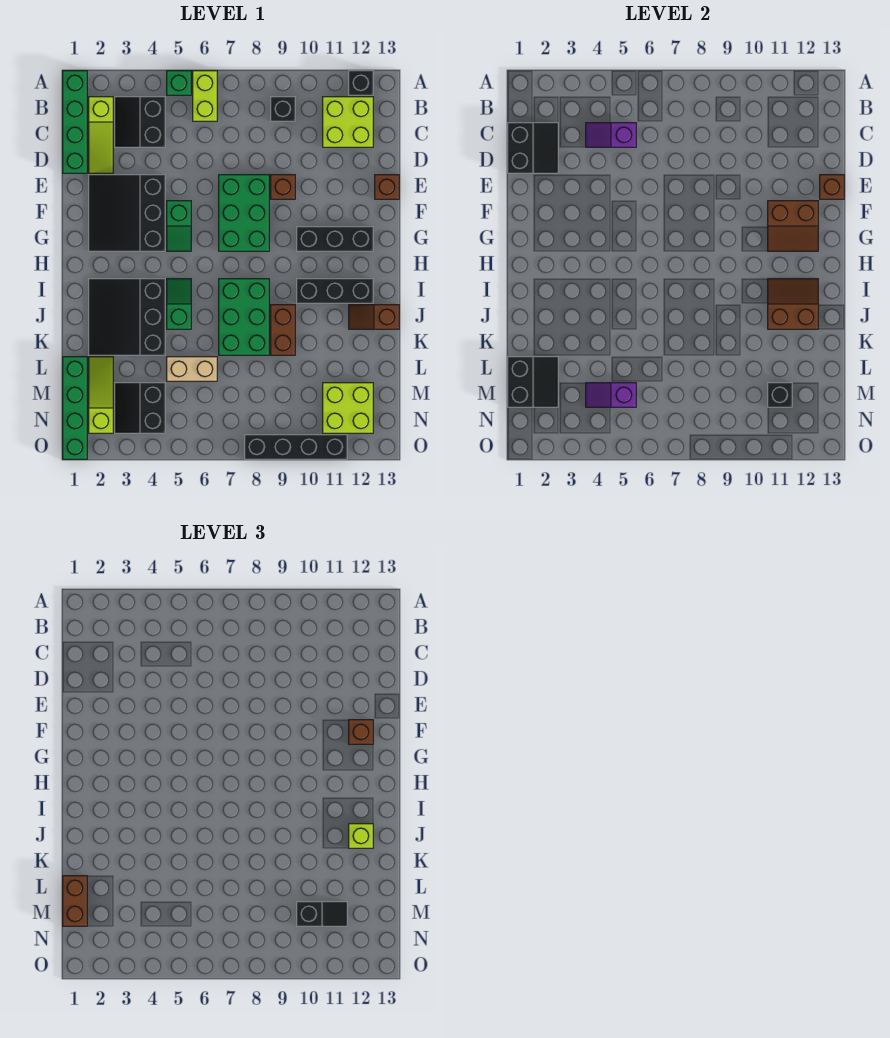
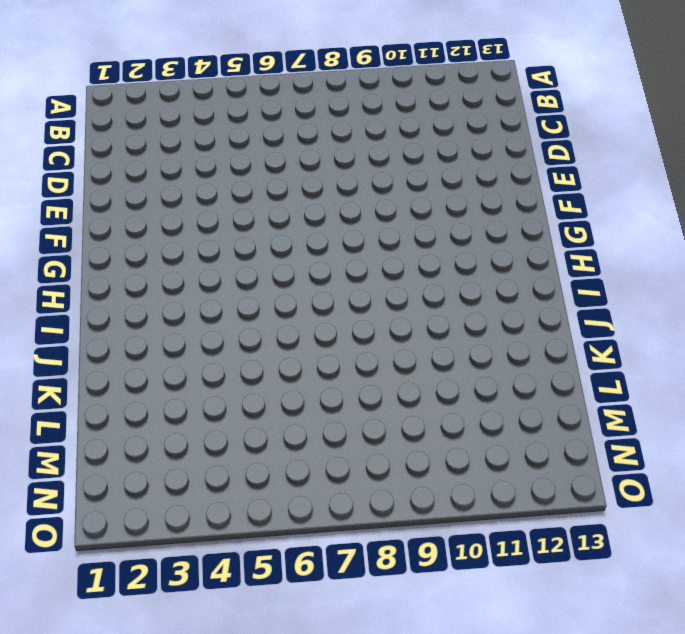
none -> green brick A1:D1 level 1
none -> green brick A5 level 1
none -> lime brick A6:B6 level 1
none -> black brick A12 level 1

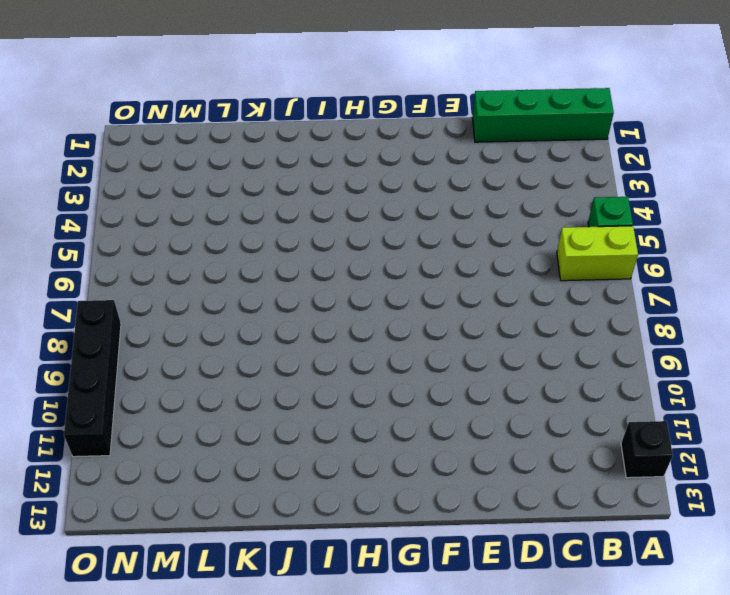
none -> lime slope B2:D2 level 1 top B
none -> black slope B3:C4 level 1 top 4
none -> black brick B9 level 1
none -> lime brick B11:C12 level 1

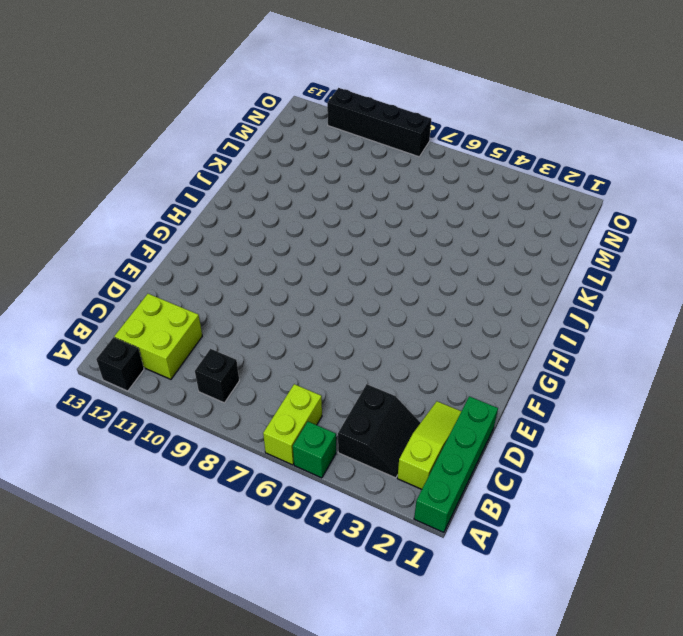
none -> black slope E2:G4 level 1 top 4
none -> green brick E7:G8 level 1
none -> brown brick E9 level 1
none -> brown brick E13 level 1

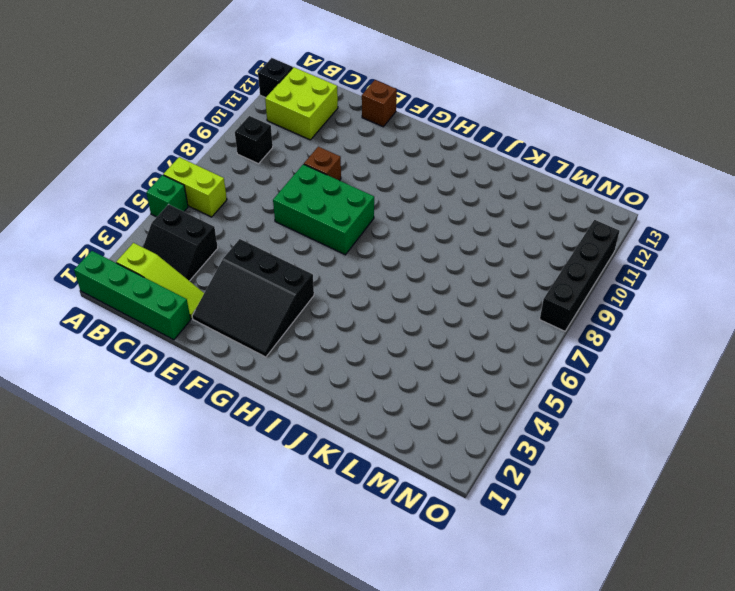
none -> green slope F5:G5 level 1 top F
none -> black brick G10:G12 level 1
none -> black slope I2:K4 level 1 top 4
none -> green slope I5:J5 level 1 top J

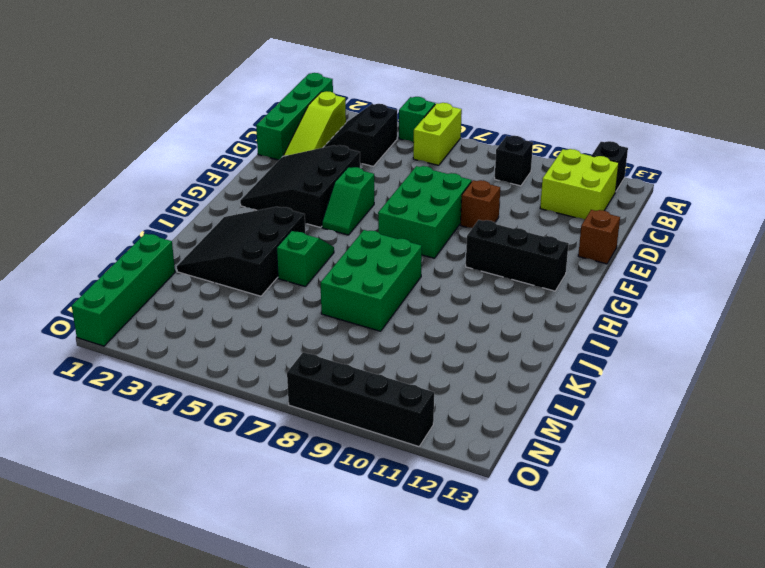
none -> black brick I10:I12 level 1
none -> brown brick J9:K9 level 1
none -> brown slope J12:J13 level 1 top 13
none -> lime slope L2:N2 level 1 top N

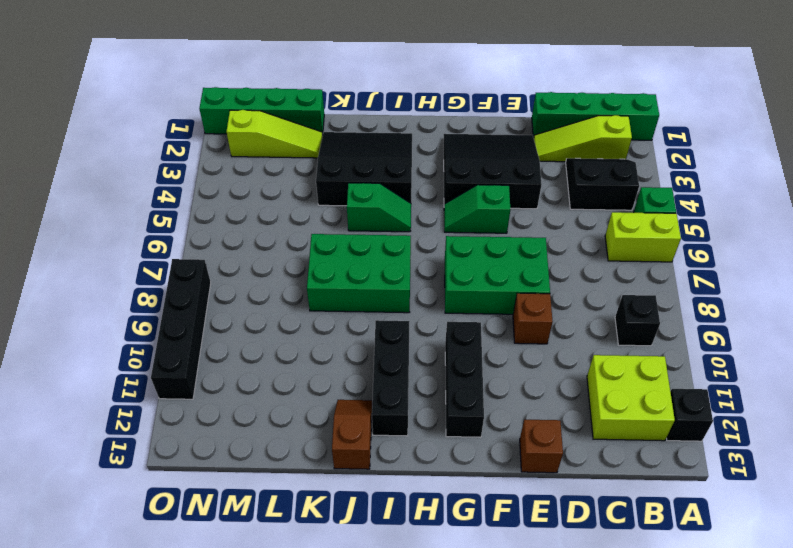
none -> brown brick J9:K9 level 1
none -> tan brick L5:L6 level 1
none -> black slope M3:N4 level 1 top 4
none -> lime brick M11:N12 level 1

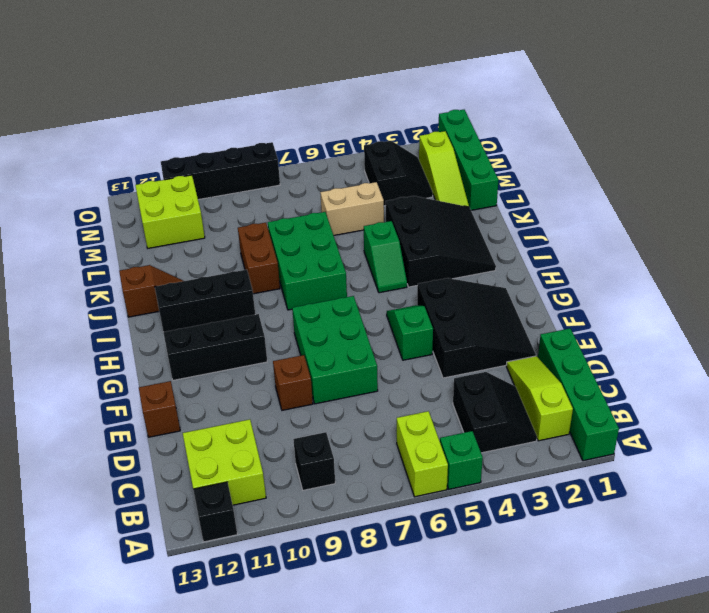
none -> black slope C1:D2 level 2 top 1
none -> purple slope C4:C5 level 2 top 5
none -> brown brick E13 level 2
none -> brown slope F11:G12 level 2 top F

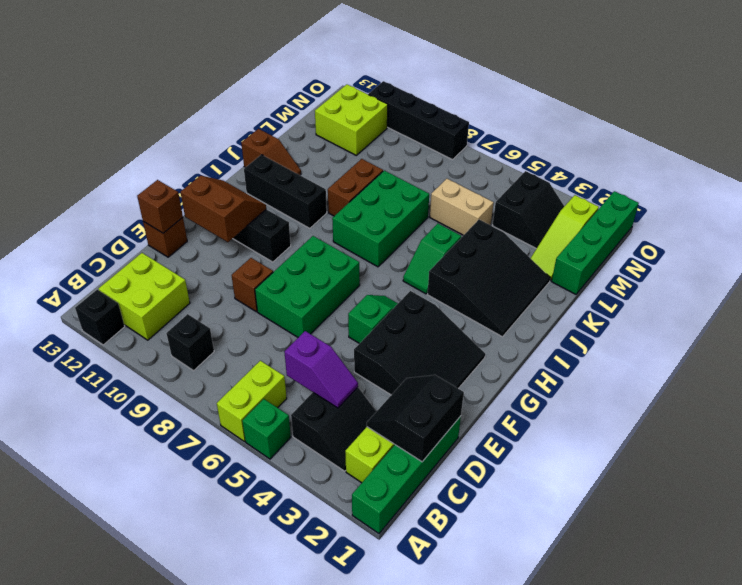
none -> brown slope I11:J12 level 2 top J
none -> black slope L1:M2 level 2 top 1
none -> purple slope M4:M5 level 2 top 5
none -> black brick M11 level 2

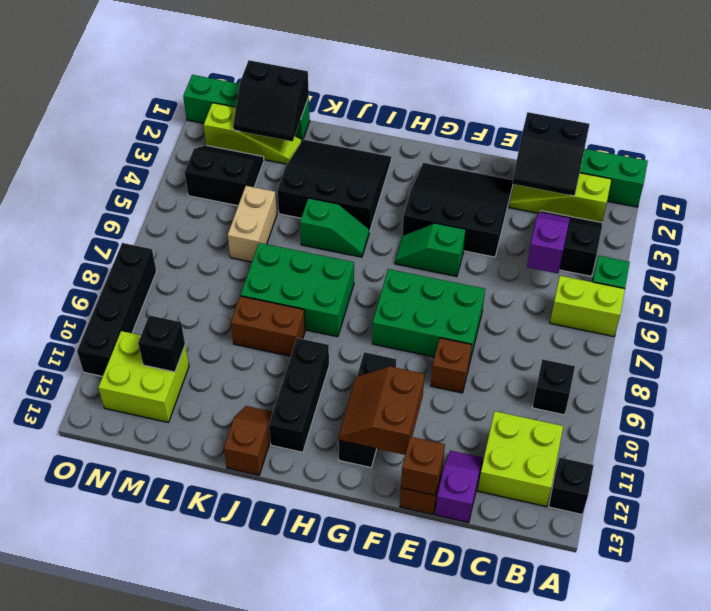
purple slope D12:D13 level 1 top 13 -> purple slope M4:M5 level 2 top 5
none -> brown slope I11:J12 level 2 top J
none -> brown brick F12 level 3
none -> lime brick J12 level 3
none -> brown brick L1:M1 level 3

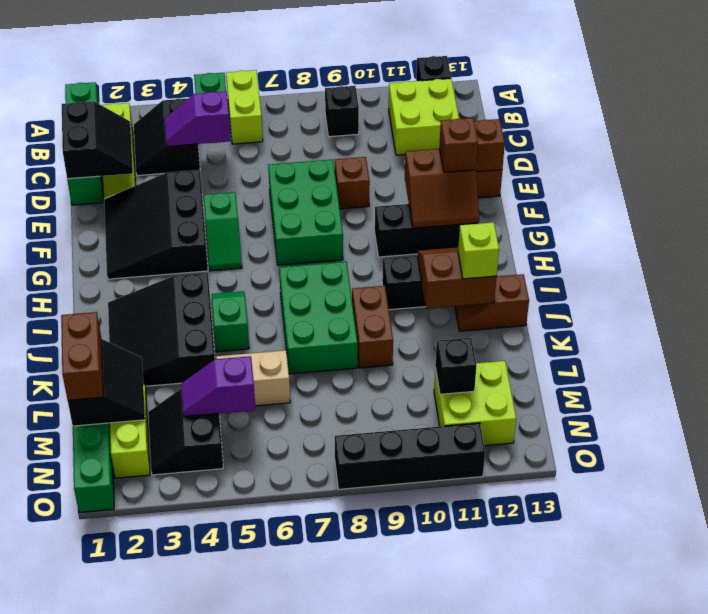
none -> black slope M10:M11 level 3 top 10

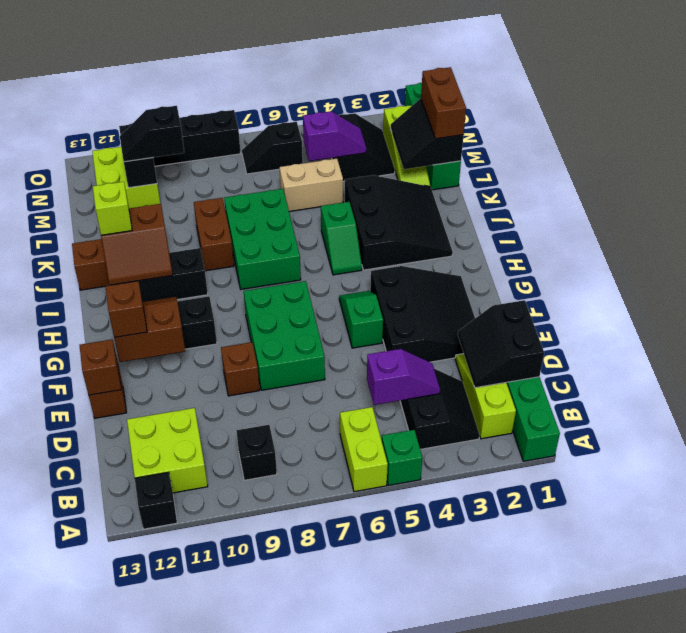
black slope N6:N7 level 1 top 6 -> none

